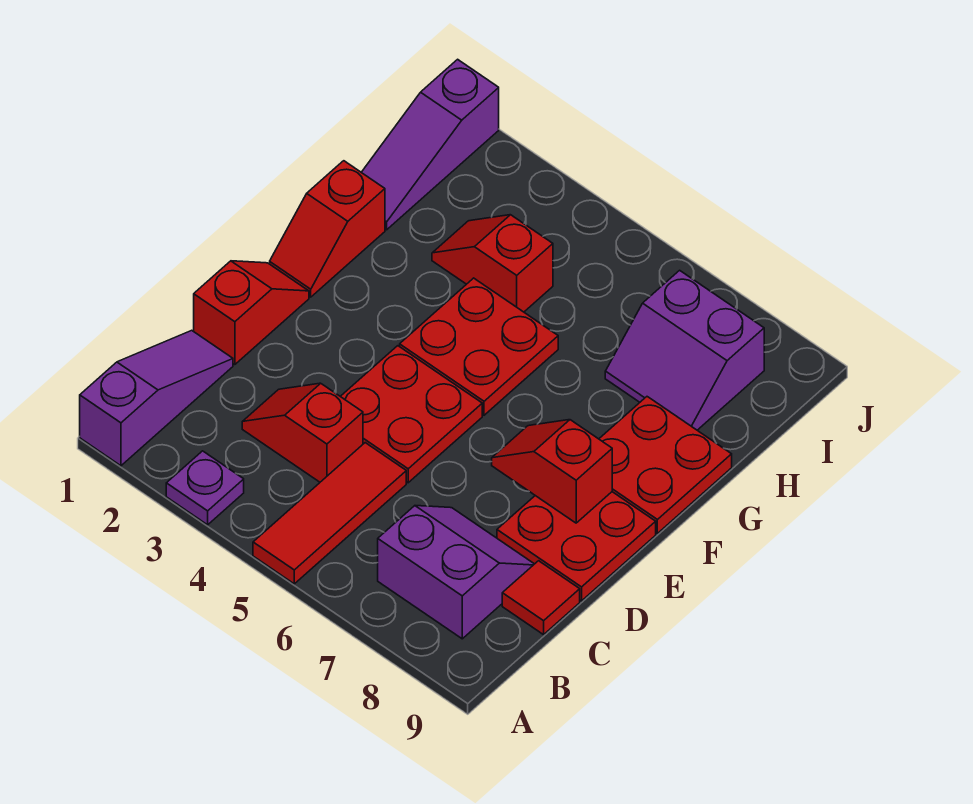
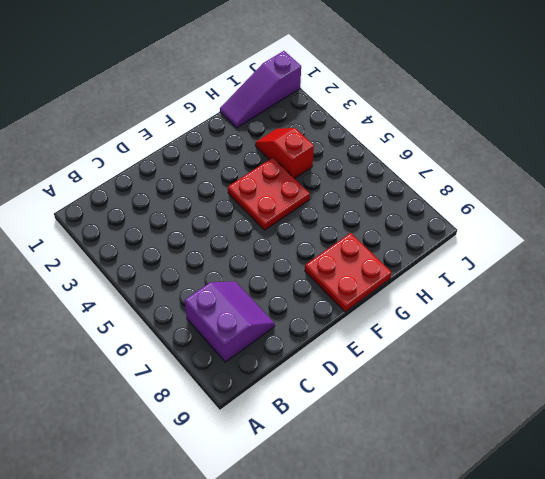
none -> purple slope A1:C1 level 1 top A
none -> purple plate A3 level 1
none -> red tile A5:C5 level 1

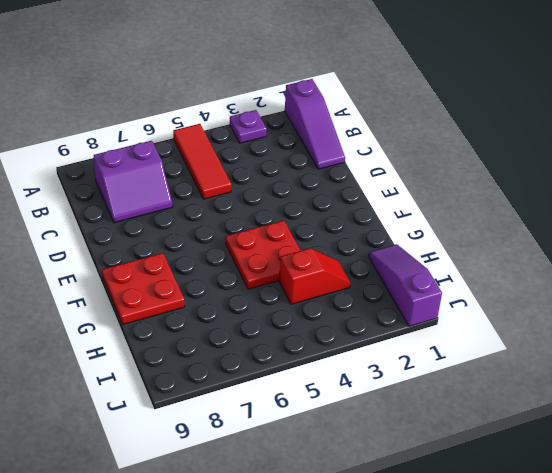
none -> red slope C3:C4 level 1 top 4
none -> red tile C9 level 1
none -> red slope D1:E1 level 1 top D

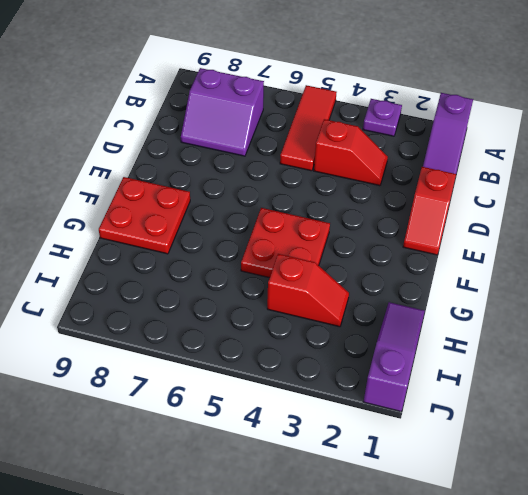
none -> red tile C9 level 1
none -> red plate D4:E5 level 1
none -> red plate D8:E9 level 1

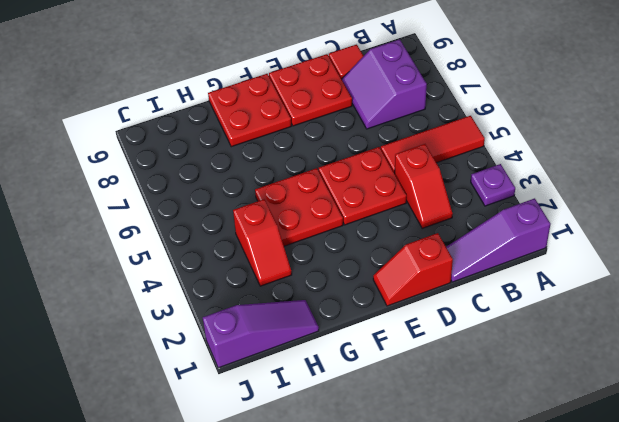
none -> red slope F1:G1 level 1 top G
none -> purple slope H7:I8 level 1 top I
none -> red slope E7:E8 level 2 top 8

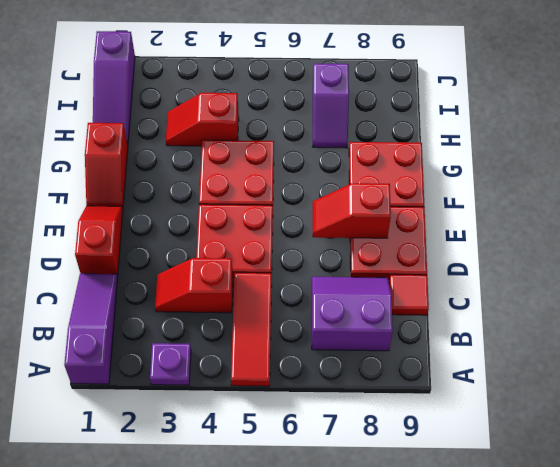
purple slope H7:I7 level 1 top I -> purple slope H7:I8 level 1 top I

